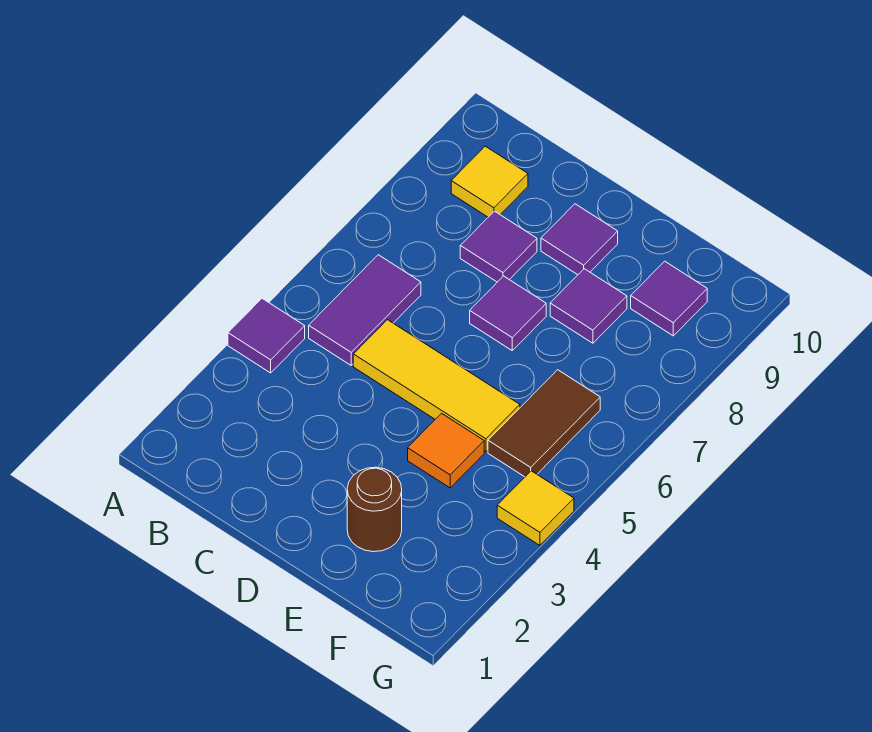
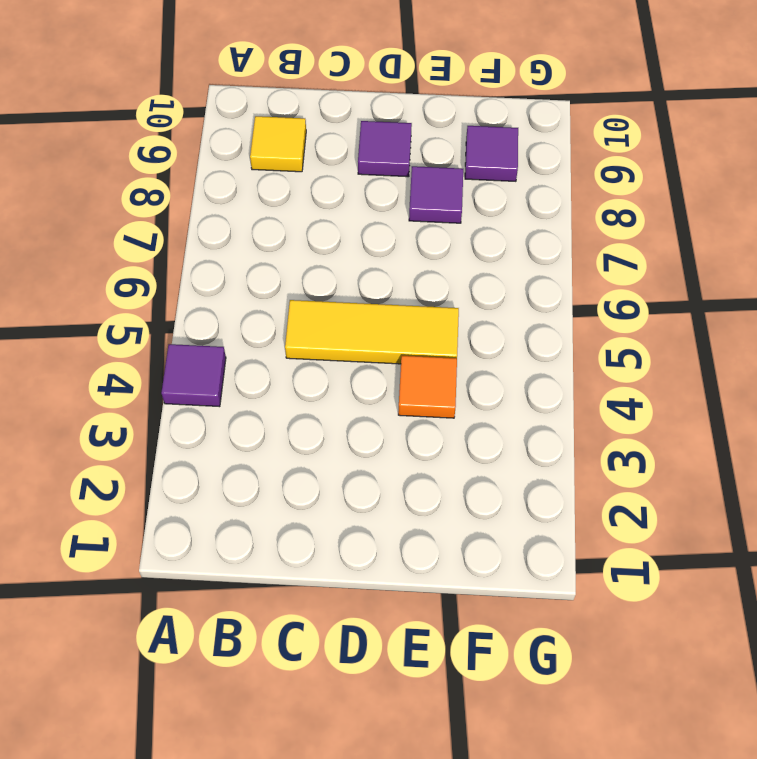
none -> purple tile B5:B6 level 1
none -> purple tile C8 level 1
none -> purple tile D7 level 1

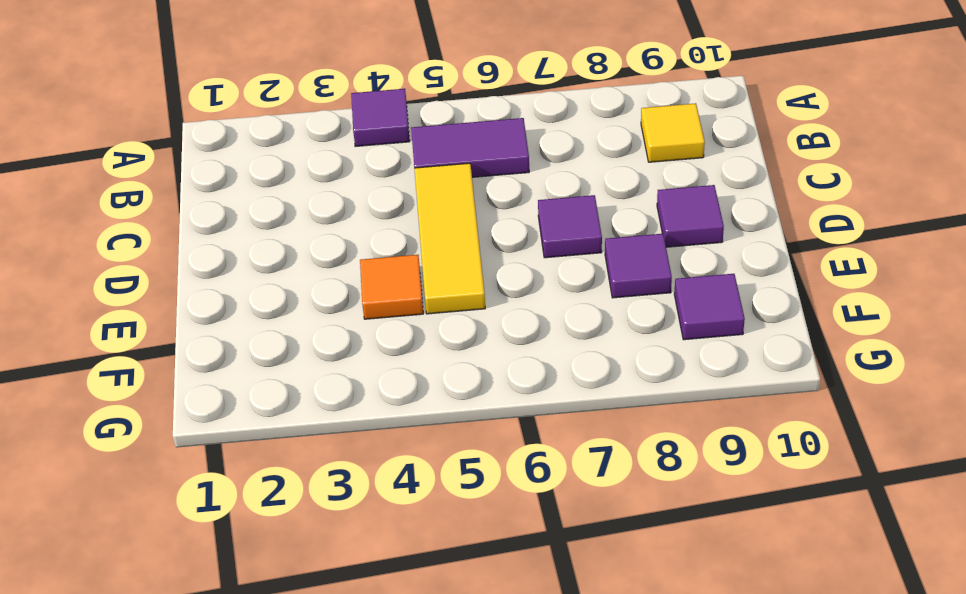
none -> purple tile C8 level 1
none -> brown round brick E2 level 1
none -> brown tile F5:F6 level 1

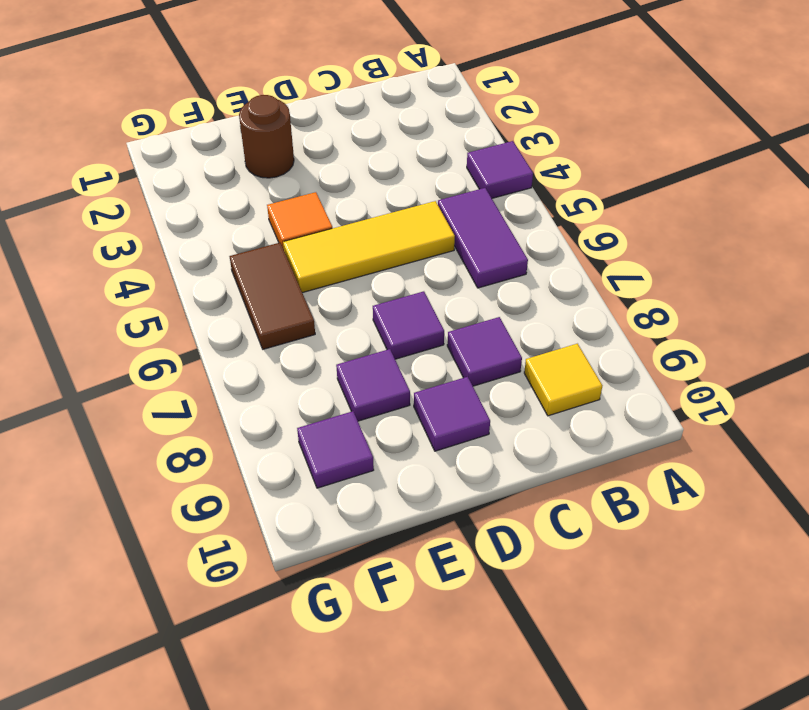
none -> yellow tile G4 level 1

